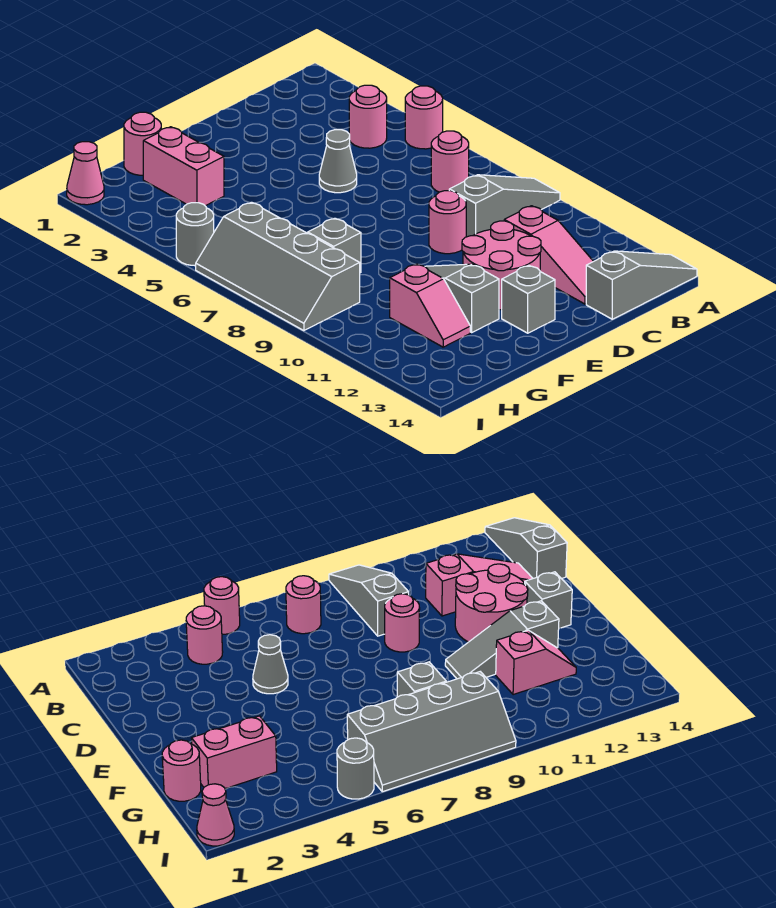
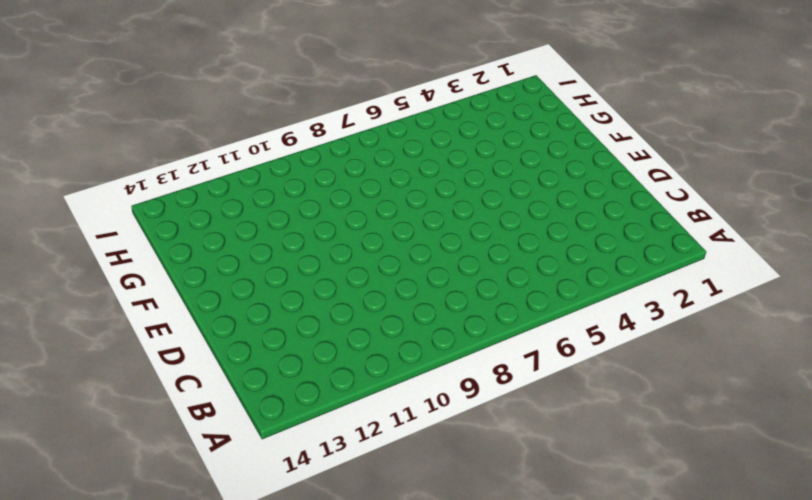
none -> pink round brick A5 level 1
none -> grey slope A9:C9 level 1 top C
none -> grey slope A14:C14 level 1 top C

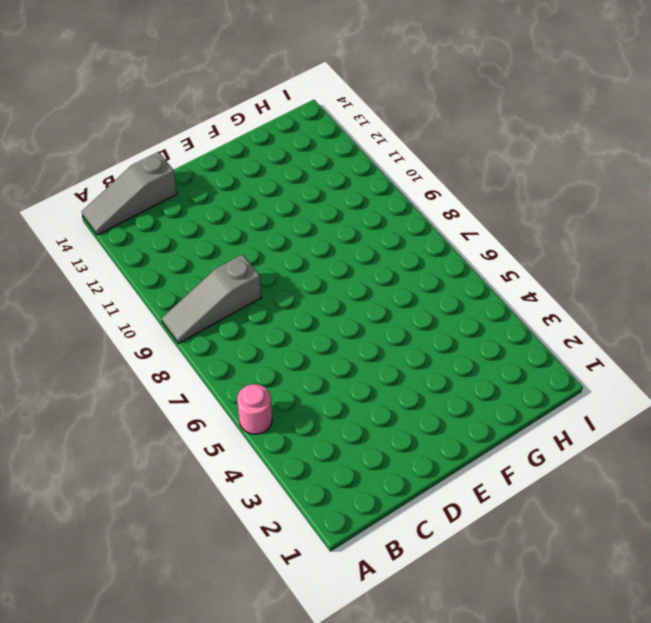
none -> pink round brick B4 level 1
none -> pink round brick B7 level 1
none -> pink slope C11:C13 level 1 top 11

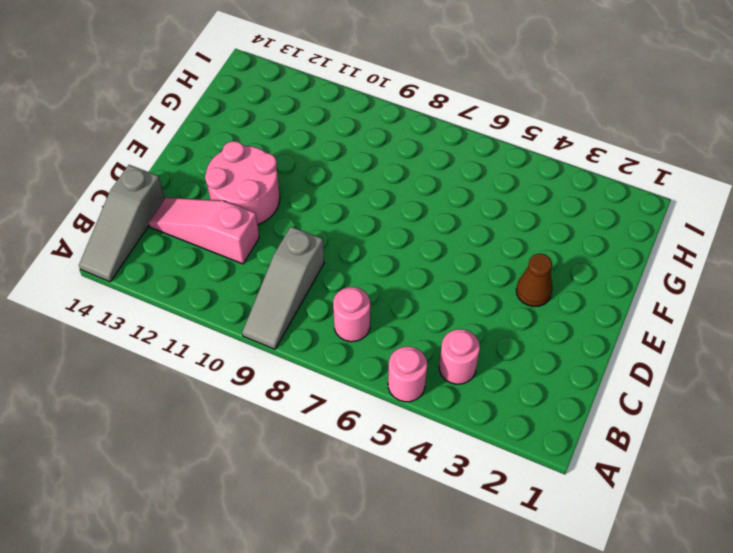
brown cone E3 level 1 -> none
none -> grey cone D5 level 1
none -> pink round brick D9 level 1
none -> grey brick E13 level 1

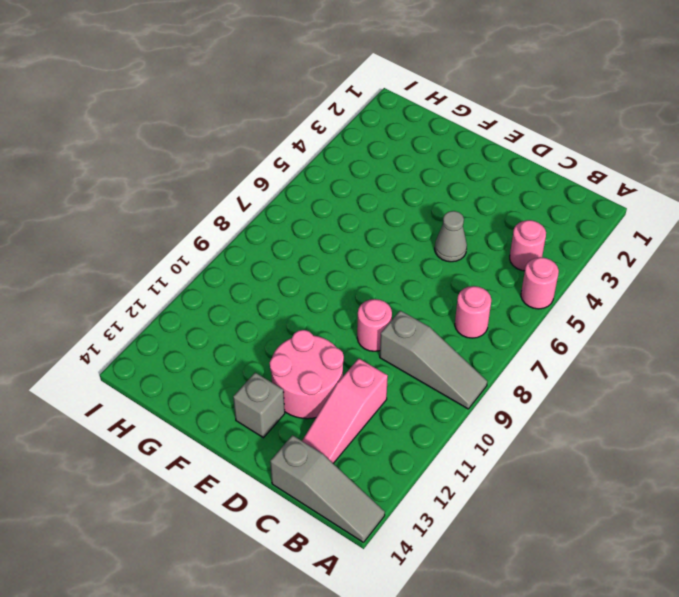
none -> grey slope F10:F12 level 1 top 12
none -> pink round brick G1 level 1
none -> pink brick G2:G3 level 1

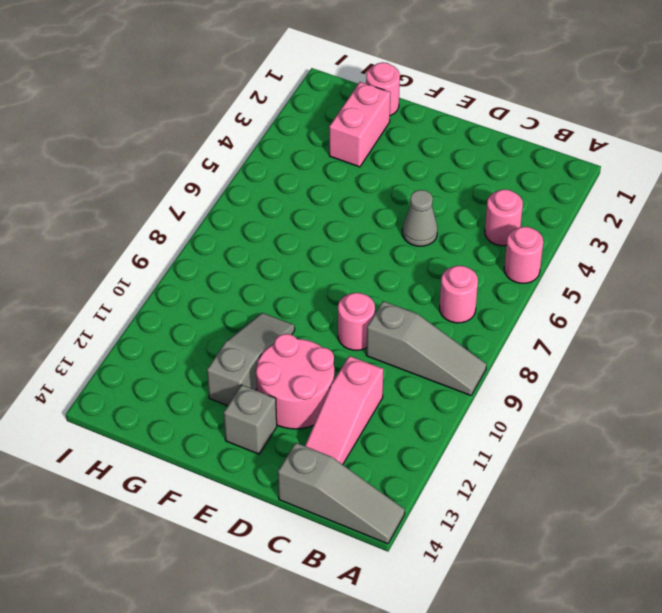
none -> grey brick G8 level 1
none -> pink slope G11:G12 level 1 top 11
none -> grey slope H6:I9 level 1 top H

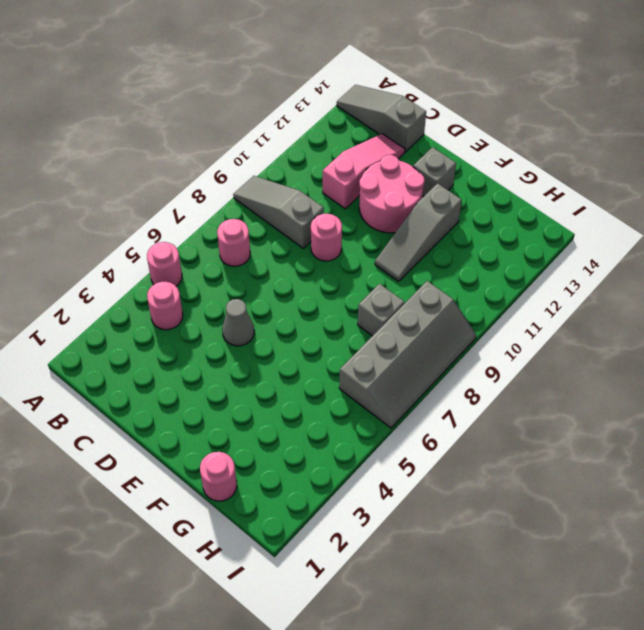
none -> pink brick G2:G3 level 1
none -> pink slope G11:G12 level 1 top 11
none -> pink cone I1 level 1

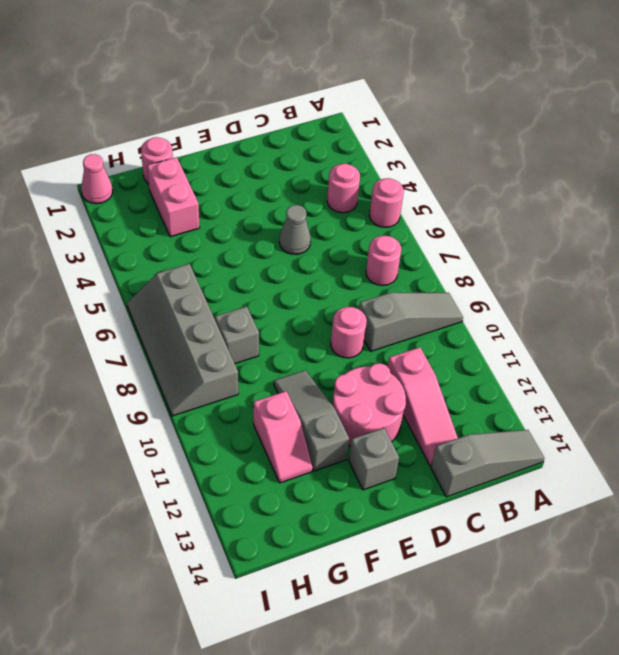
none -> grey round brick I5 level 1

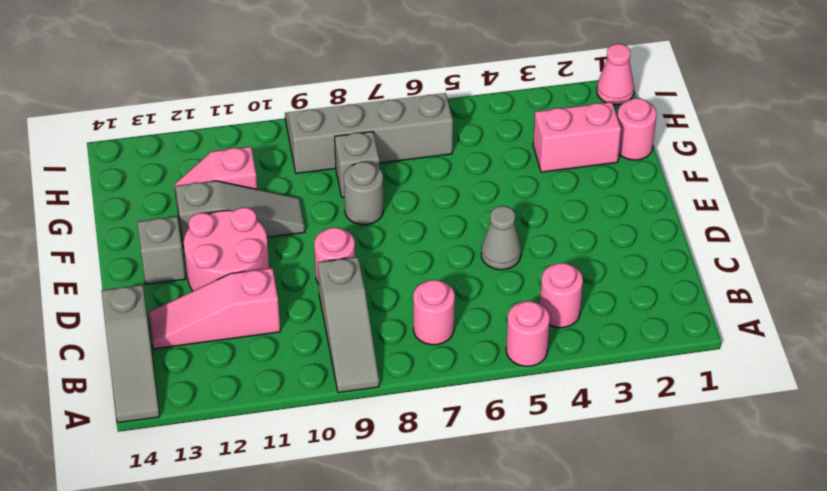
grey round brick F8 level 1 -> grey round brick I5 level 1

